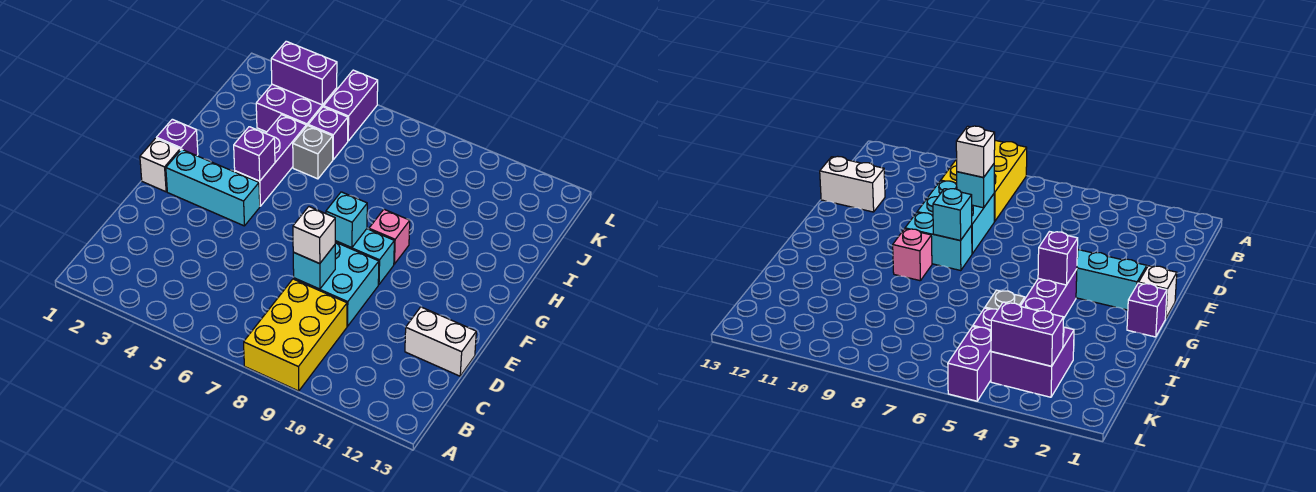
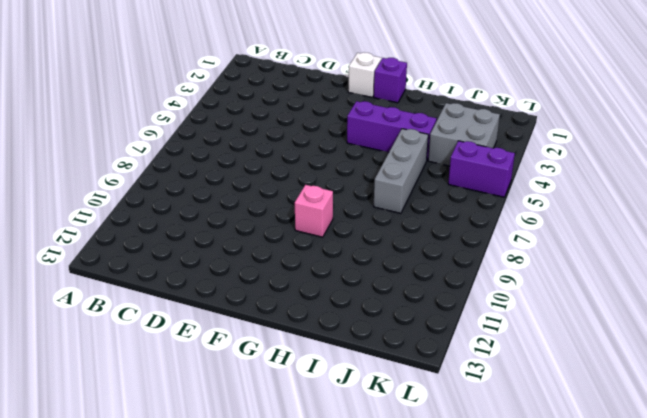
grey brick I5:I7 level 1 -> grey brick I5 level 1
grey brick J3:K4 level 1 -> purple brick J3:K4 level 1
none -> yellow brick A8:C9 level 1
none -> cyan brick D8:E9 level 1
none -> white brick D12:D13 level 1

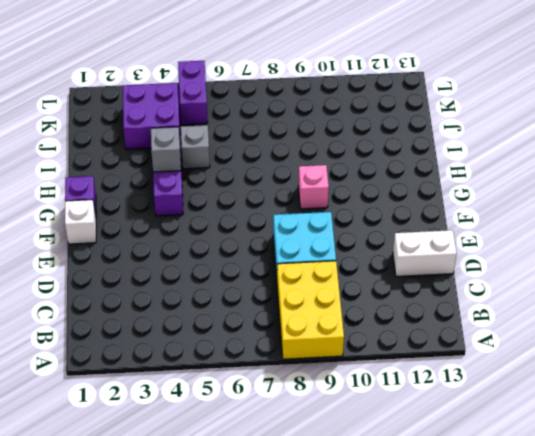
grey brick H4 level 2 -> none
none -> cyan brick F2:F4 level 1
none -> cyan brick F8:F9 level 1
none -> purple brick J5 level 1

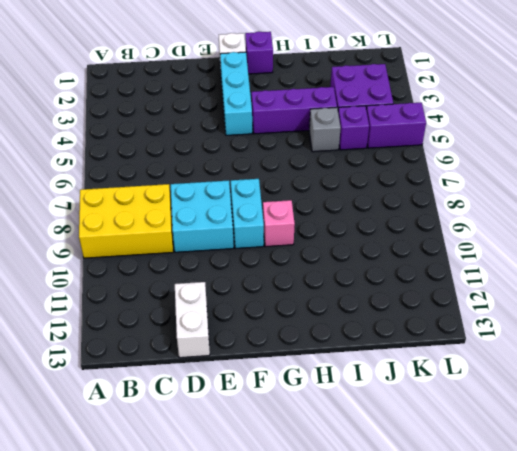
none -> cyan brick D8 level 2
none -> cyan brick F8 level 2
none -> purple brick G4 level 2

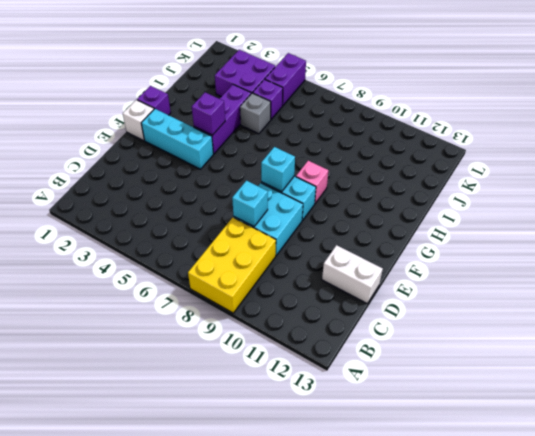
none -> purple brick K3:K4 level 2
none -> white brick D8 level 3

